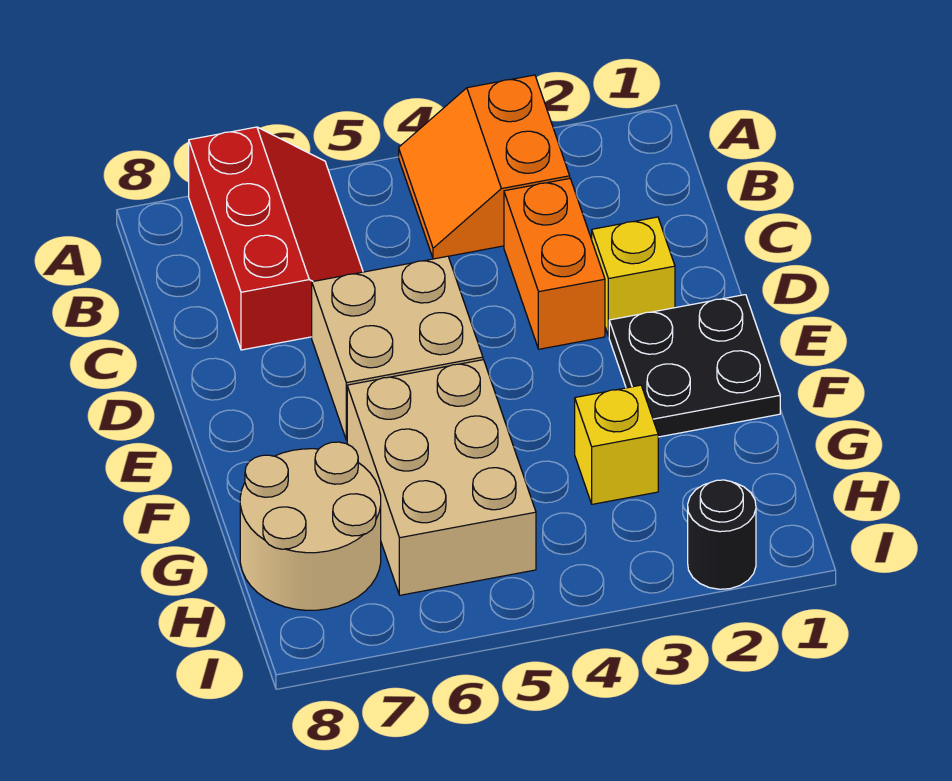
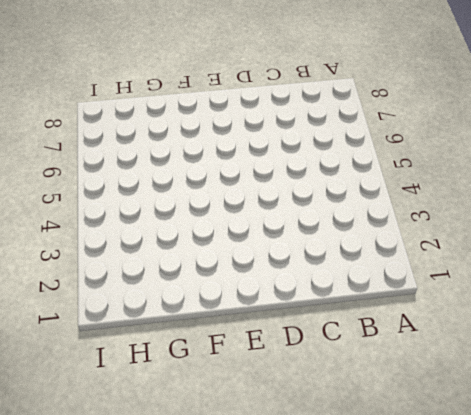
none -> orange slope A3:B4 level 1 top 3
none -> red slope A6:C7 level 1 top 7

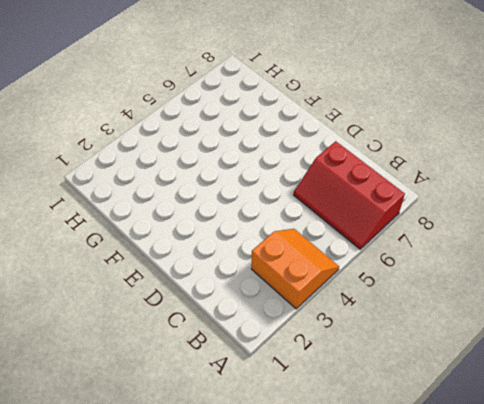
none -> orange brick C3:D3 level 1
none -> yellow brick D2 level 1

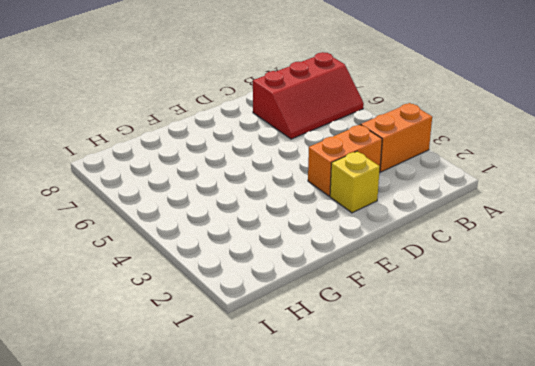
none -> tan brick D5:E6 level 1
none -> black plate E1:F2 level 1

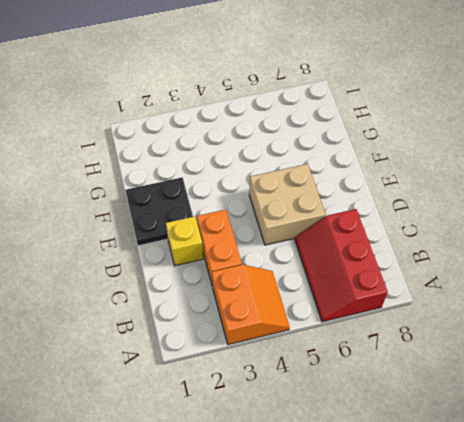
none -> tan brick F5:H6 level 1
none -> yellow brick G3 level 1

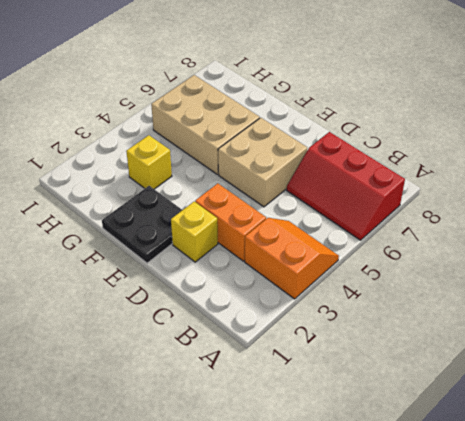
none -> tan round brick G7:H8 level 1
none -> black round brick I2 level 1

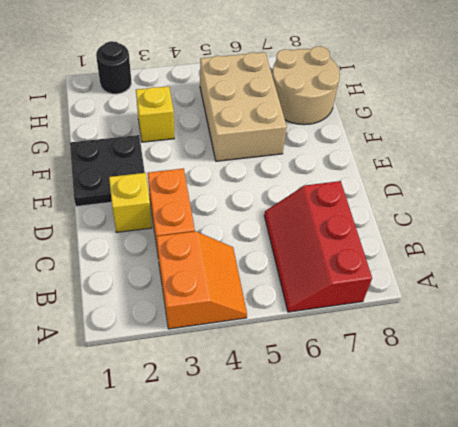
none -> tan brick D5:E6 level 1

